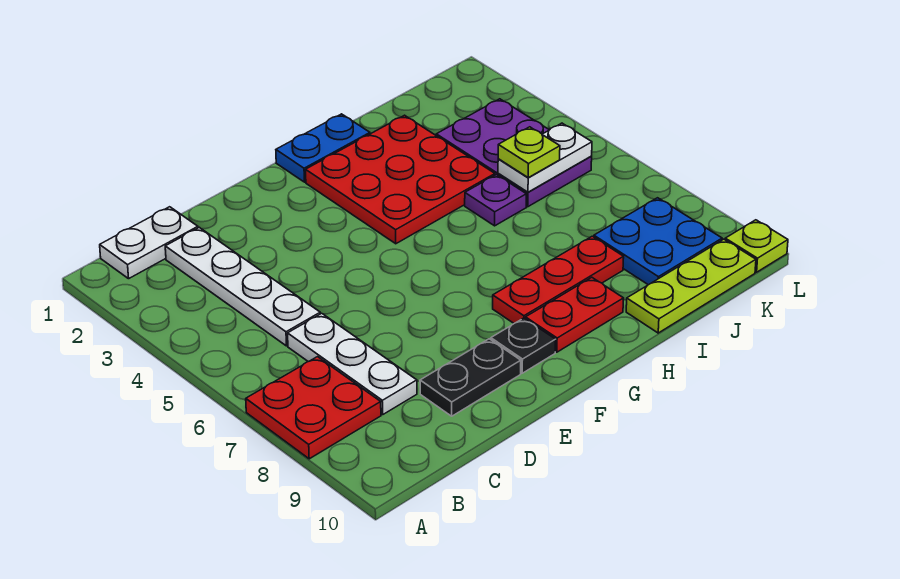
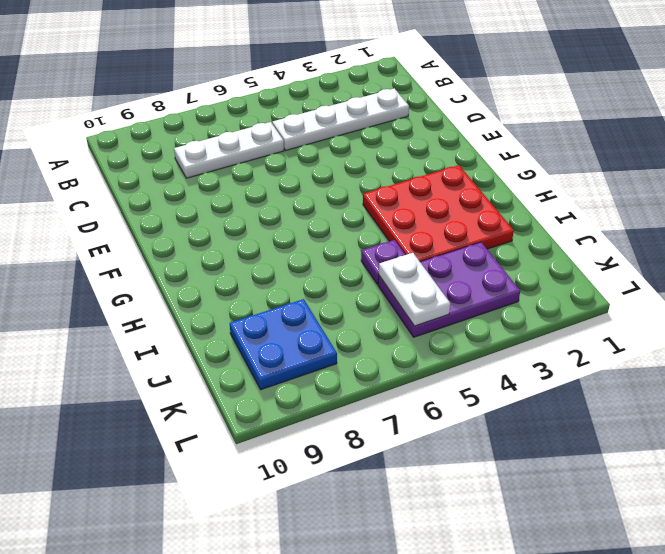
none -> red plate A7:B8 level 1
none -> white plate B1:C1 level 1
none -> black plate D9:E9 level 1

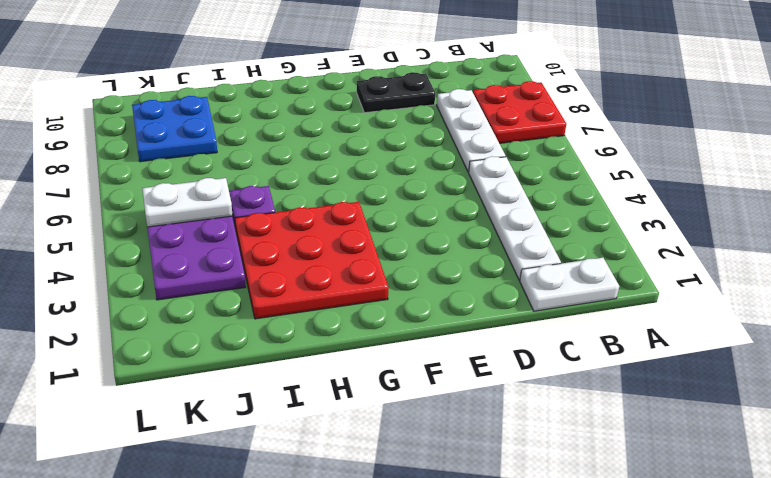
none -> black plate F9 level 1
none -> blue plate G1:H1 level 1
none -> red plate G8:I8 level 1

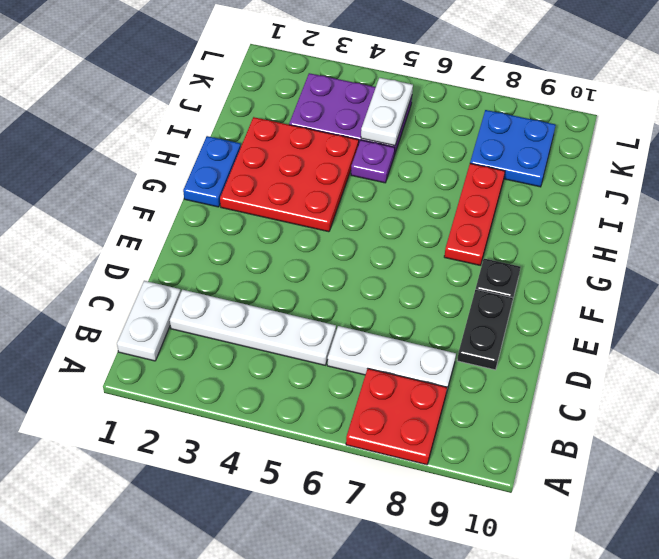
none -> red plate G9:H9 level 1
none -> lime plate I10:K10 level 1
none -> lime plate L10 level 1

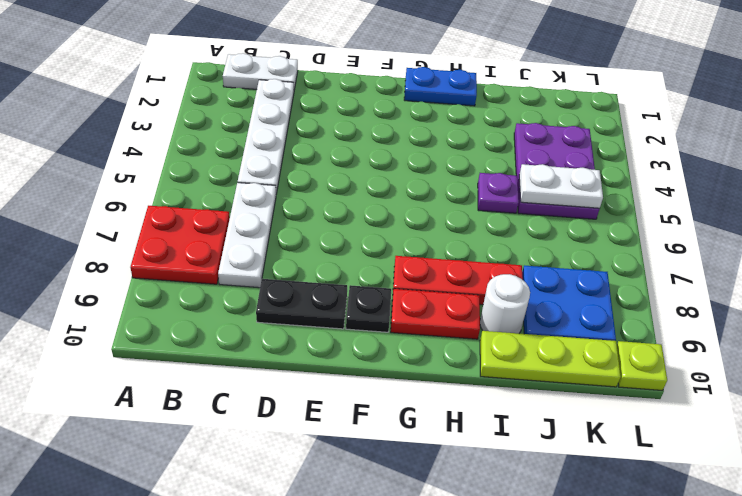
white round brick I9 level 1 -> none
none -> red plate G2:I4 level 1
none -> lime plate J5 level 3

